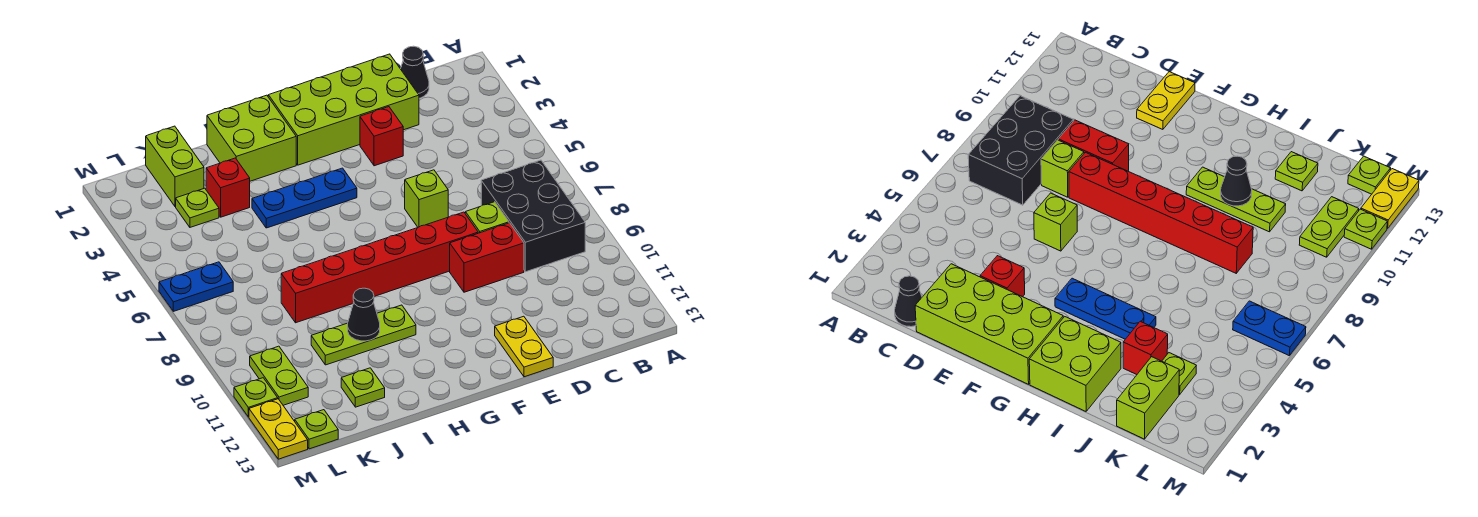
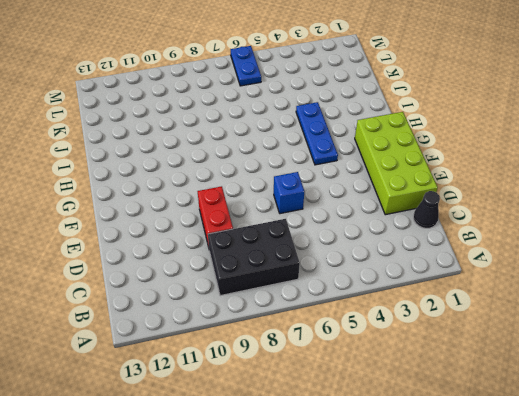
blue brick E6 level 1 -> lime brick E6 level 1
none -> lime brick D8 level 1
none -> red brick E3 level 1
none -> red brick E8:J8 level 1

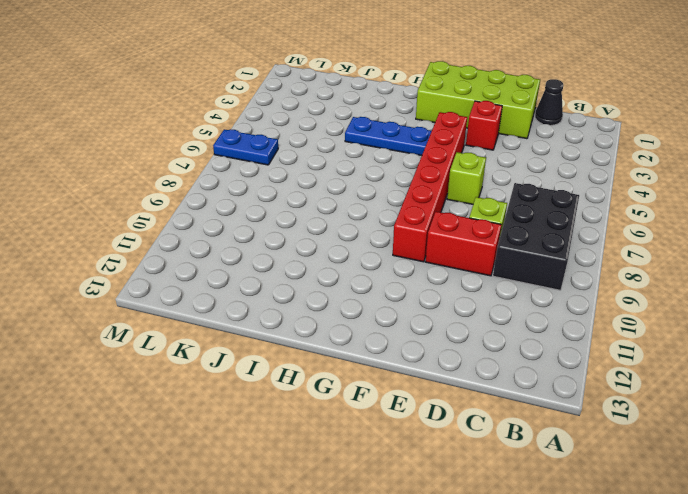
red brick F4:F9 level 1 -> red brick E8:J8 level 1
none -> yellow plate E12:E13 level 1
none -> lime brick H1:I2 level 1
none -> lime plate H10:J10 level 1

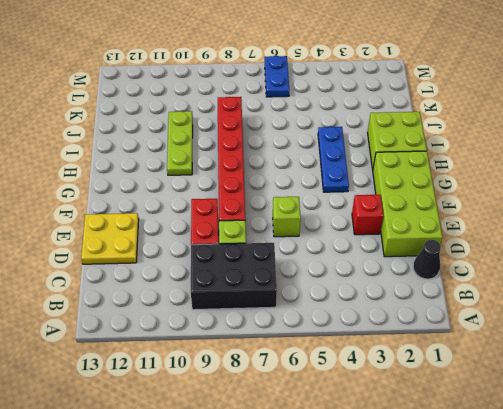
yellow plate D12:E13 level 1 -> yellow plate E12:E13 level 1
none -> red brick J3 level 1
none -> lime plate J12 level 1
none -> lime brick K1:K2 level 1

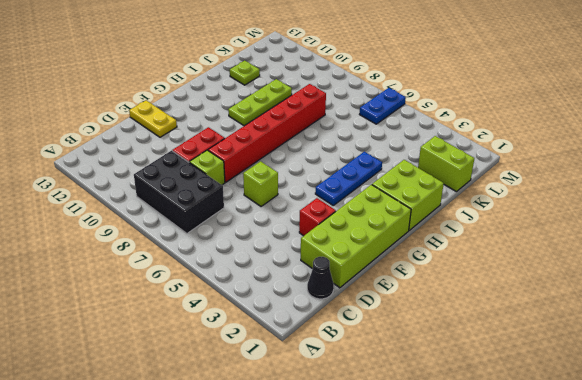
none -> red brick J3 level 1
none -> lime plate K3 level 1
none -> lime plate L10:L11 level 1

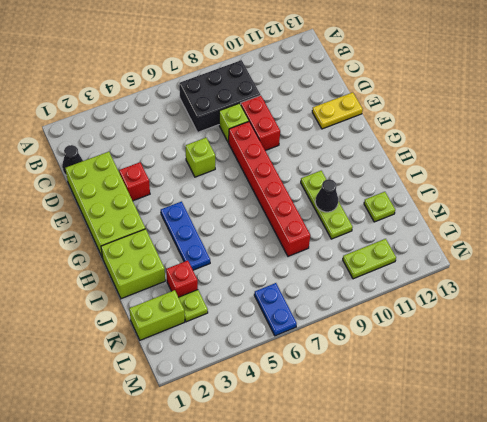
none -> lime plate L13 level 1
none -> lime plate M11 level 1
none -> yellow plate M12:M13 level 1

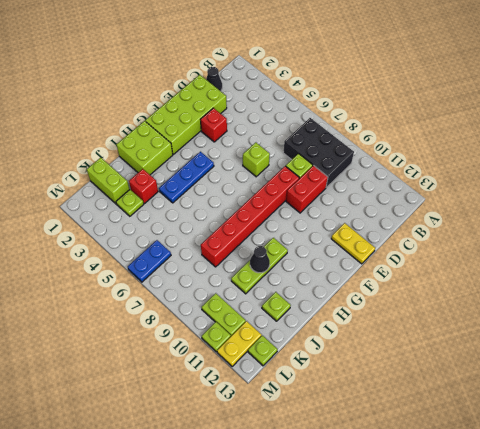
yellow plate L12:M12 level 1 -> yellow plate M12:M13 level 1

